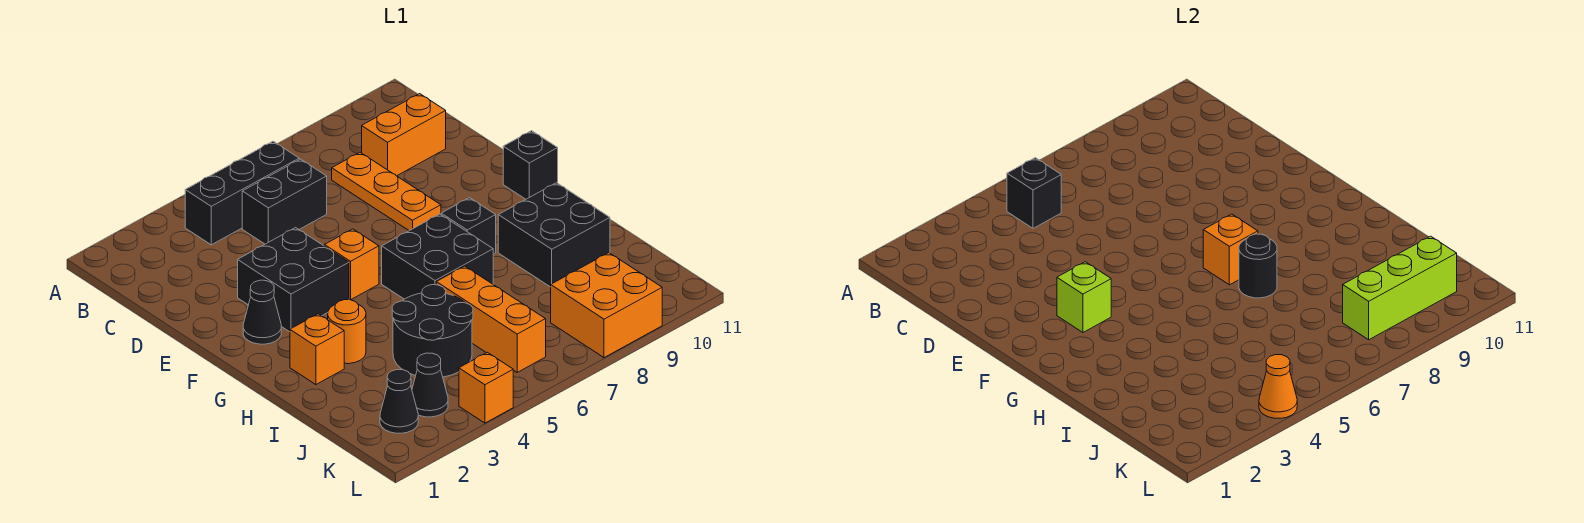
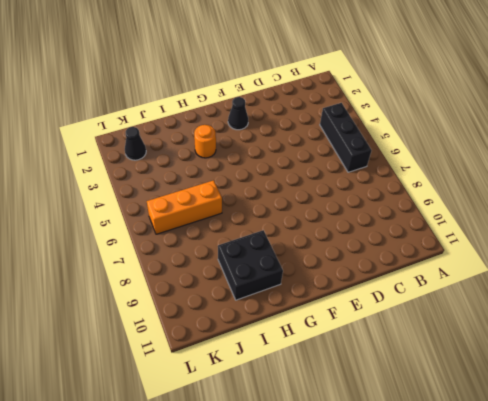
none -> black brick C5:C6 level 1
none -> orange plate C8:E8 level 1
none -> orange brick C9:C10 level 1

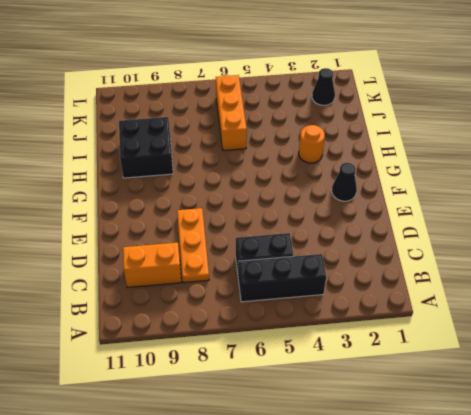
none -> black brick E3:F4 level 1
none -> orange brick F5 level 1
none -> black brick F11 level 1

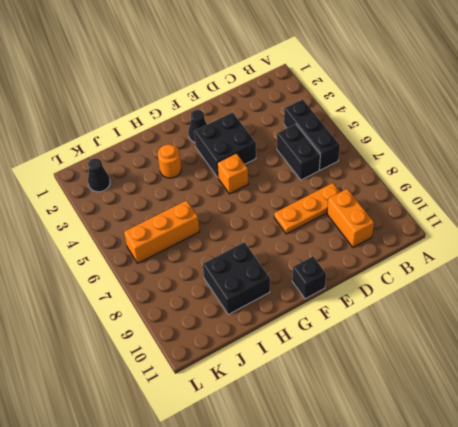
none -> black brick G6:H7 level 1
none -> black brick G8 level 1
none -> orange brick H2 level 1

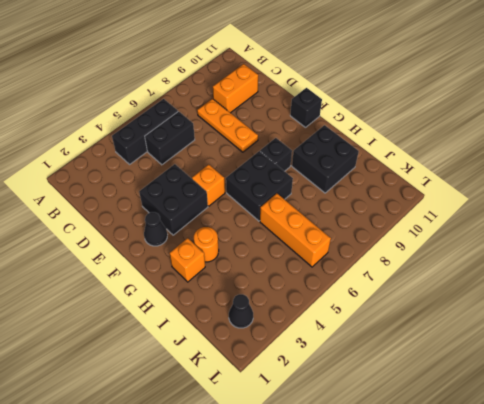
none -> black round brick I4:J5 level 1
none -> black cone K3 level 1
none -> orange brick K8:L9 level 1

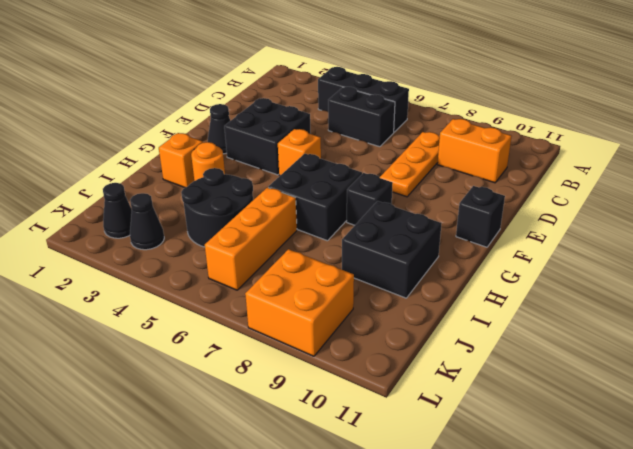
none -> orange brick L4 level 1
none -> black brick B5 level 2
none -> lime brick F3 level 2

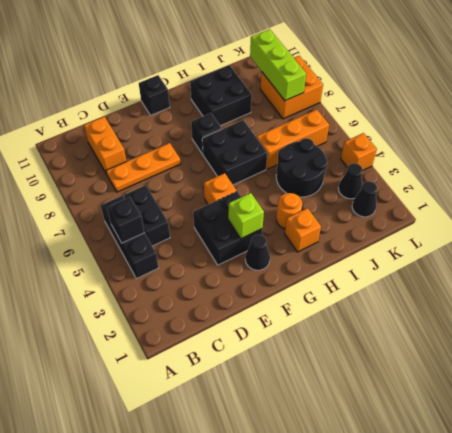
none -> orange brick G7 level 2
none -> black round brick H7 level 2
none -> orange cone L4 level 2

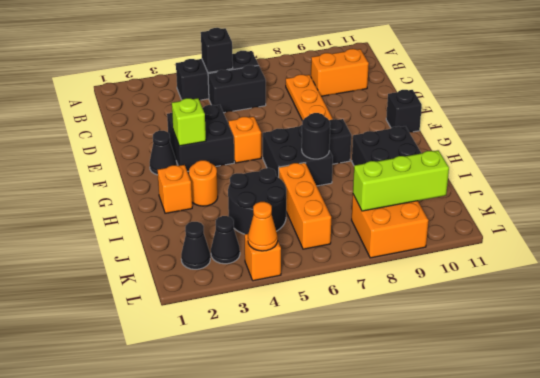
none -> orange brick G7 level 2

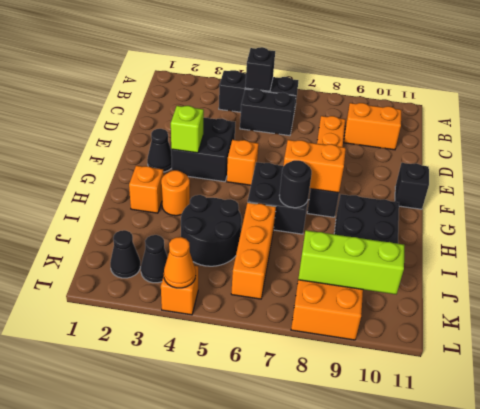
orange brick G7:G8 level 2 -> orange brick G7 level 2

